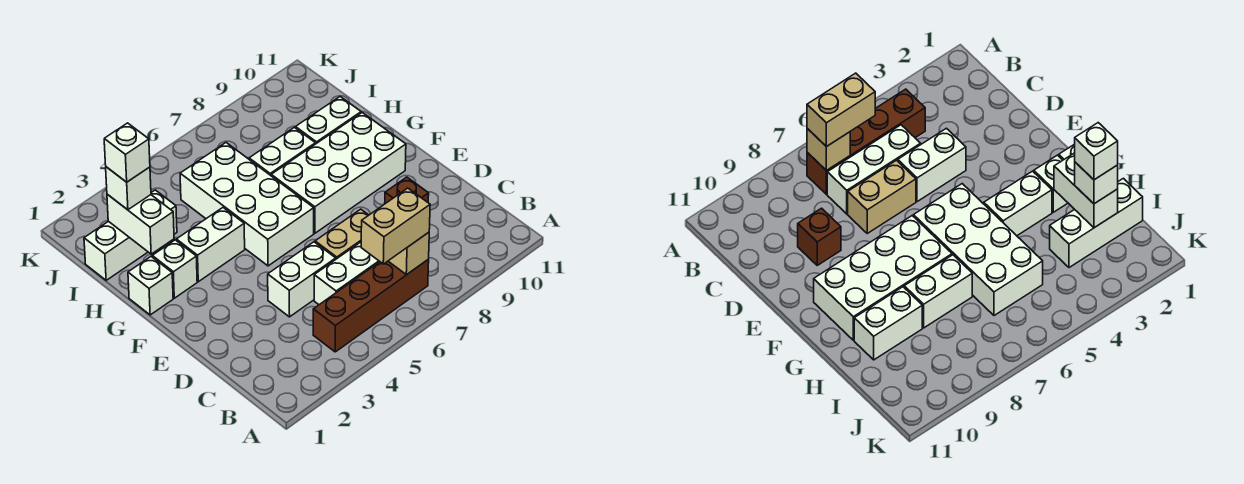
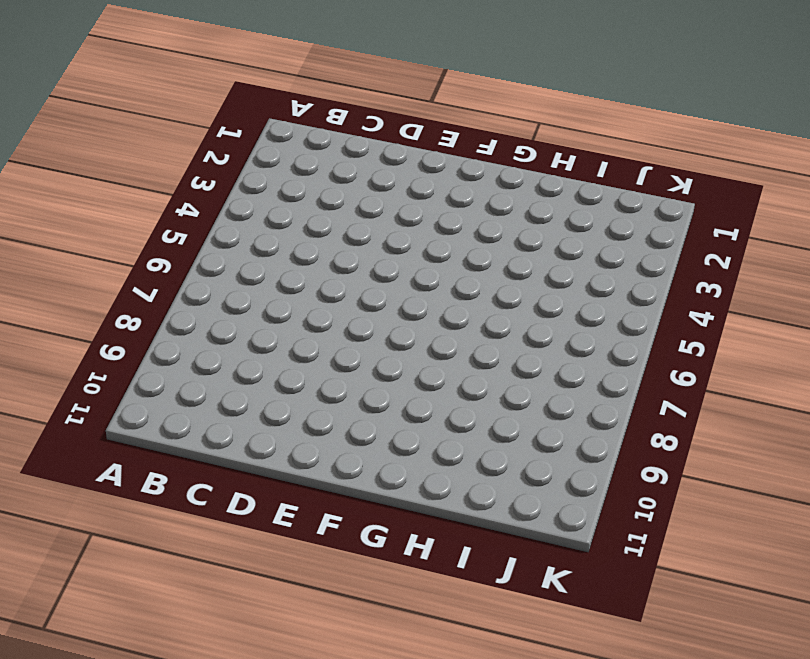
none -> brown brick B4:B7 level 1
none -> white brick C5:C7 level 1
none -> white brick D4:D5 level 1

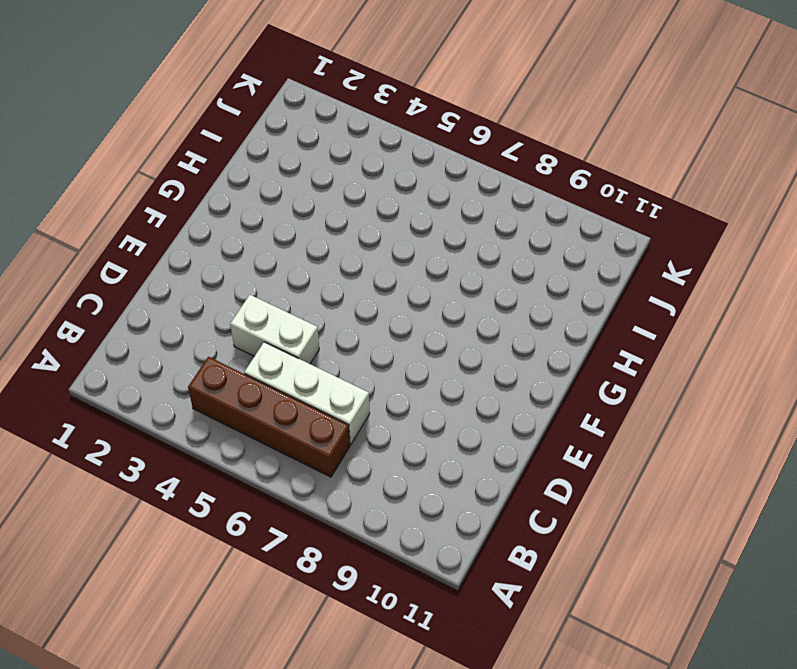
none -> tan brick D6:D7 level 1
none -> brown brick D9 level 1
none -> white brick F5:I6 level 1

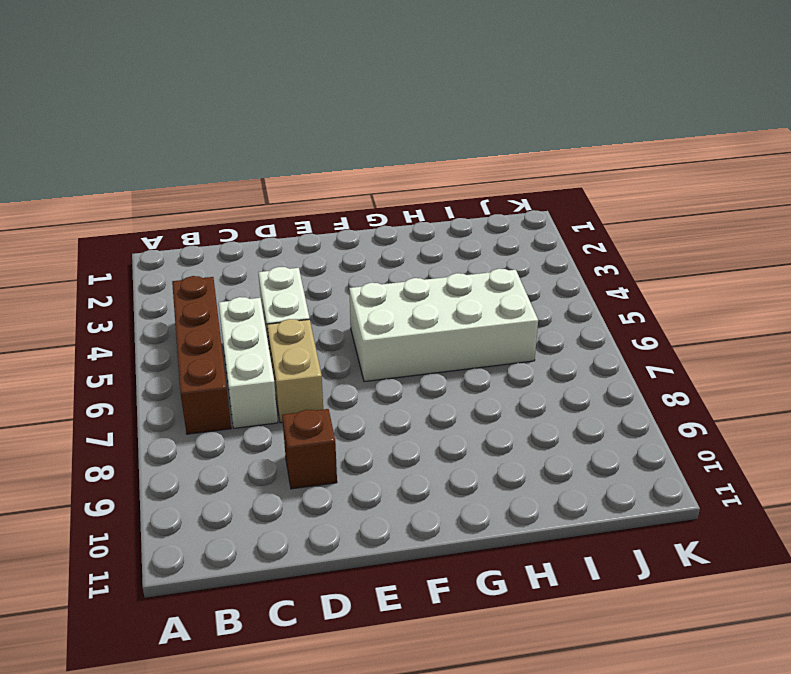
none -> white brick F7:G10 level 1
none -> white brick G1 level 1
none -> white brick G2 level 1

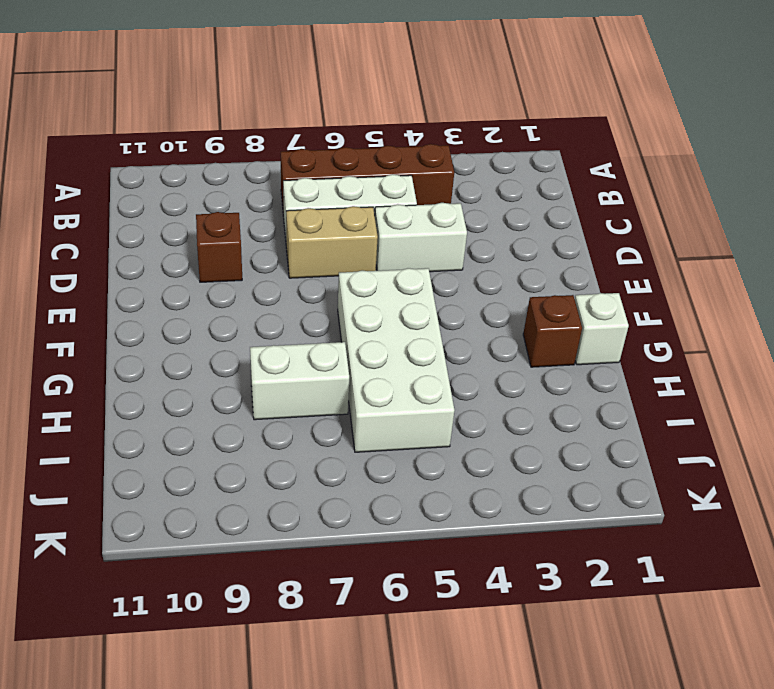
brown brick G2 level 1 -> white brick G2 level 1
none -> white brick F7:G10 level 1
none -> white brick G3:G4 level 1
none -> white brick H9:H10 level 1

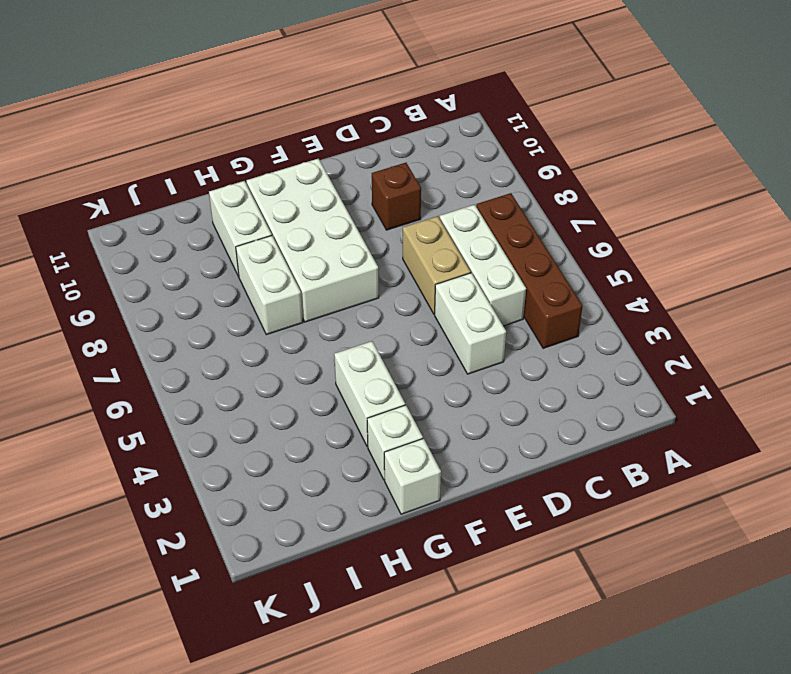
none -> white brick F5:I6 level 1
none -> white brick I1:I3 level 1
none -> tan brick B7 level 2

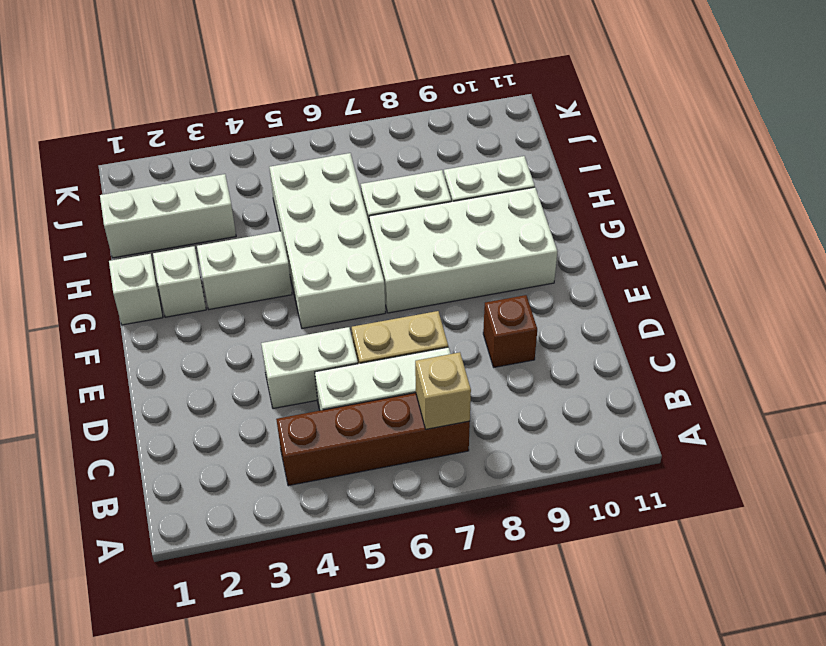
none -> white brick H2:I2 level 2
none -> tan brick B6:B7 level 3
none -> white brick I2 level 3

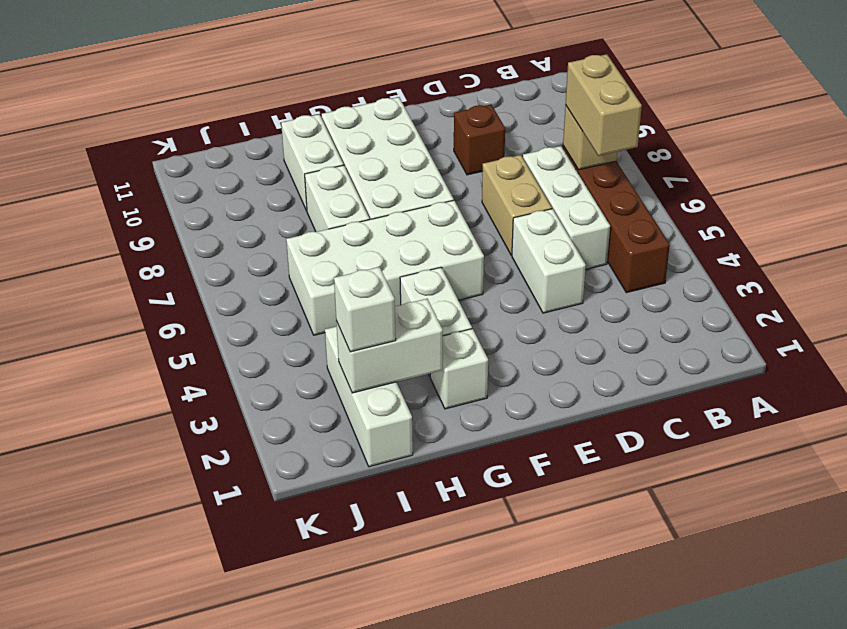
none -> white brick G1 level 1
none -> white brick I2 level 4

